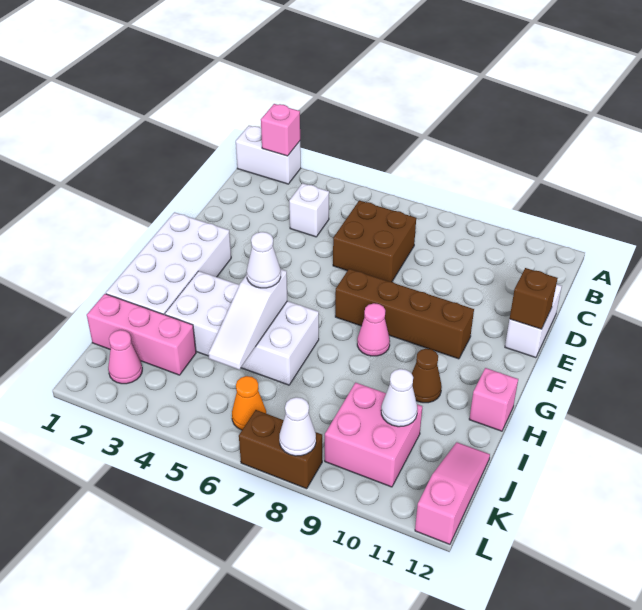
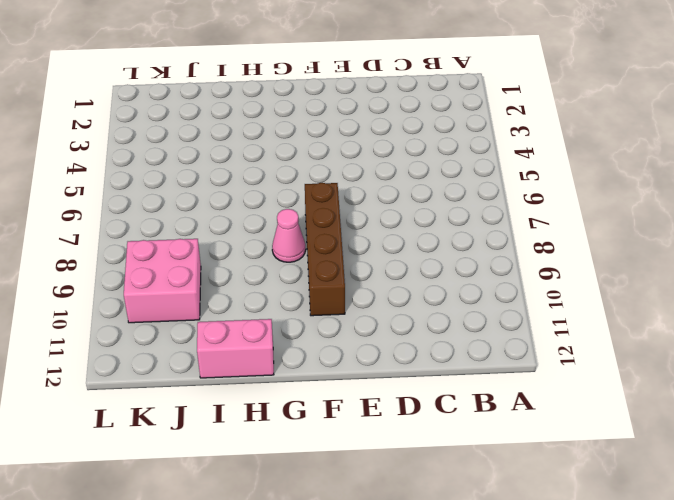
pink brick H12:I12 level 1 -> pink brick H12 level 1
none -> white brick A1:A2 level 1
none -> white brick C4 level 1
none -> brown brick C6:D7 level 1

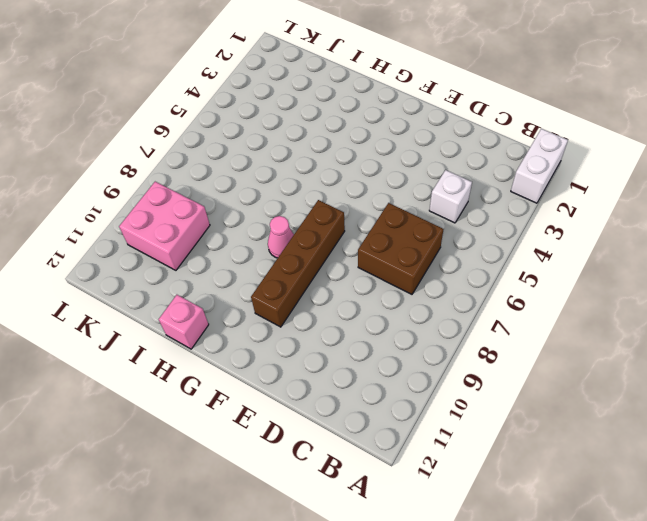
none -> white brick D12:E12 level 1
none -> white brick F1:I2 level 1
none -> white brick H3:I6 level 1

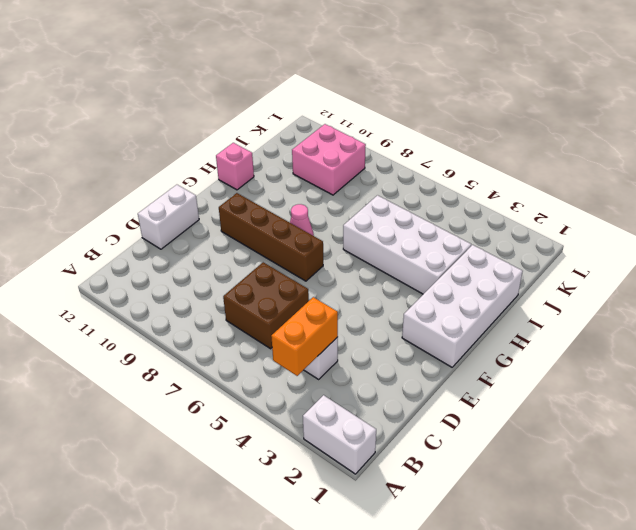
orange brick B4:C4 level 2 -> none
none -> brown cone H10 level 1
none -> pink brick J1:J3 level 1
none -> pink slope J12:L12 level 1 top L

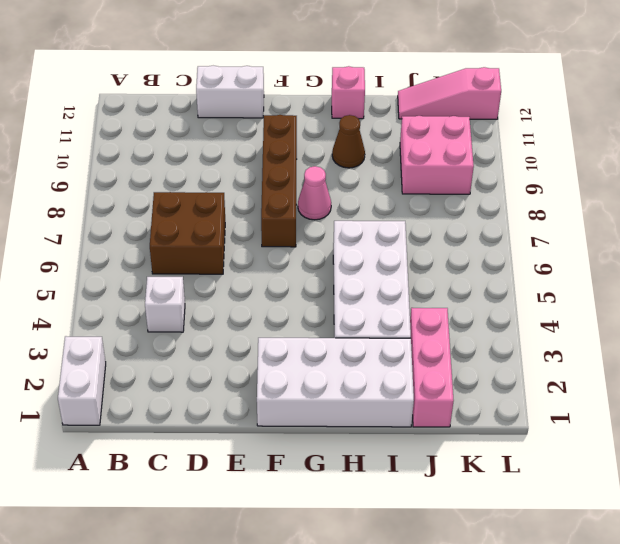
none -> pink cone K2 level 1
none -> orange cone K6 level 1
none -> brown brick L7:L8 level 1

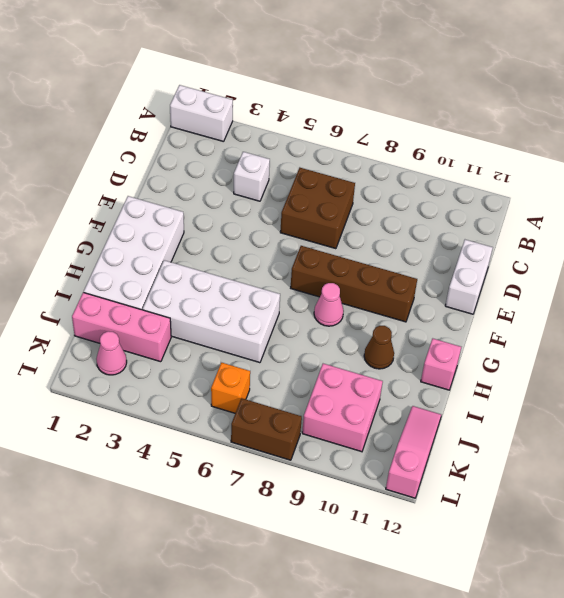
orange brick K6 level 1 -> orange cone K6 level 1
none -> pink brick A2 level 2
none -> brown brick E12 level 2
none -> white slope H5:J5 level 2 top H

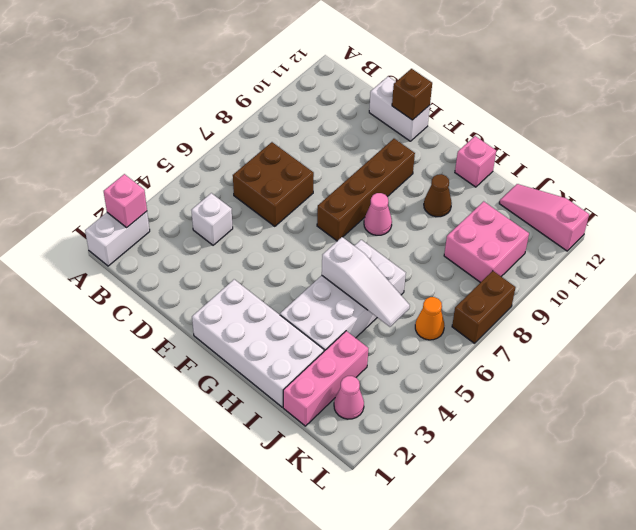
none -> white cone J10 level 2
none -> white cone L8 level 2
none -> white cone H5 level 3

